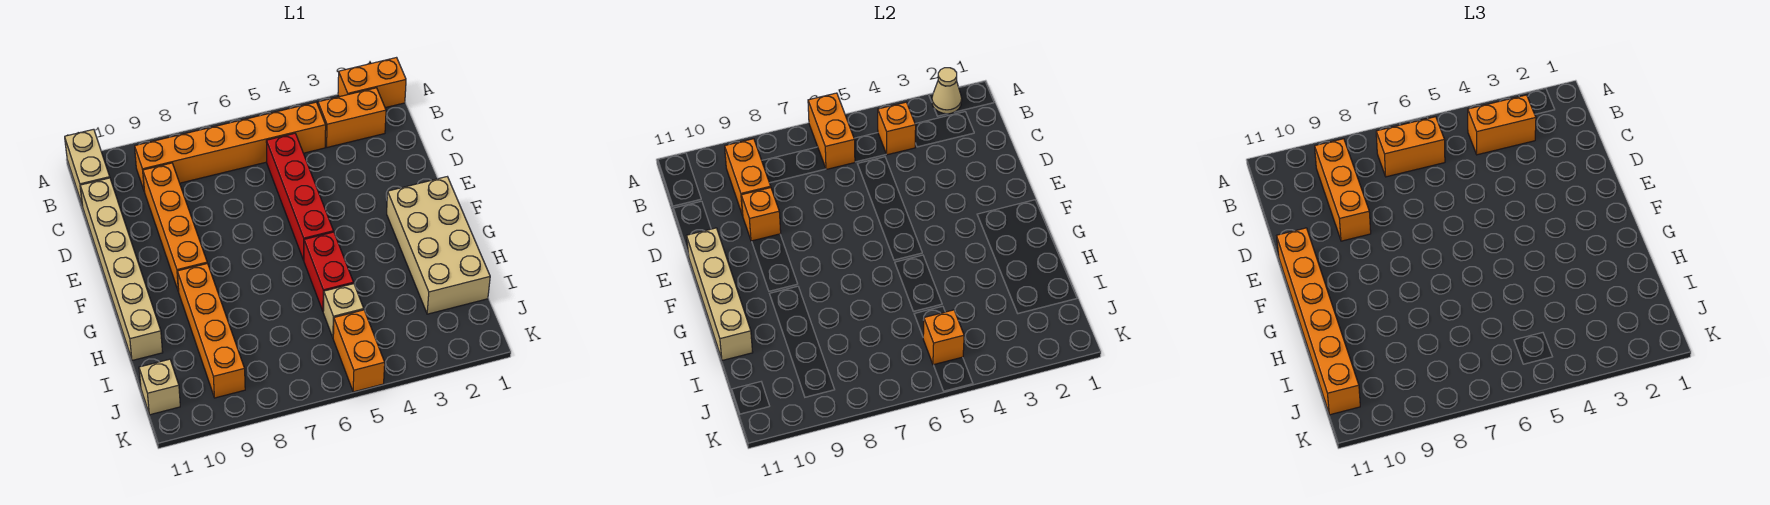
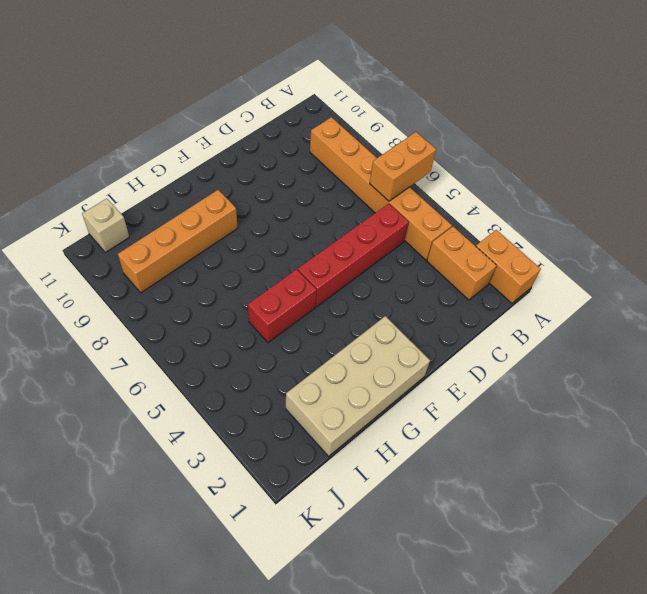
none -> tan brick A11:B11 level 1
none -> orange brick C9:F9 level 1
none -> tan brick C11:H11 level 1

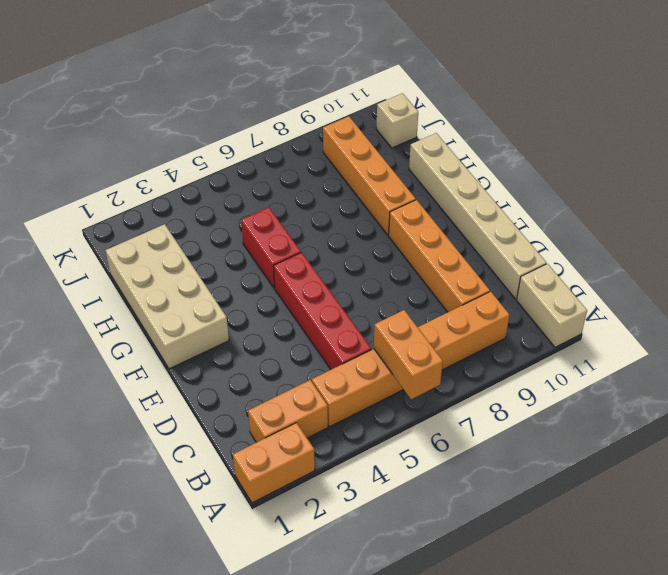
none -> tan brick I5 level 1
none -> orange brick J5:K5 level 1
none -> tan cone A2 level 2

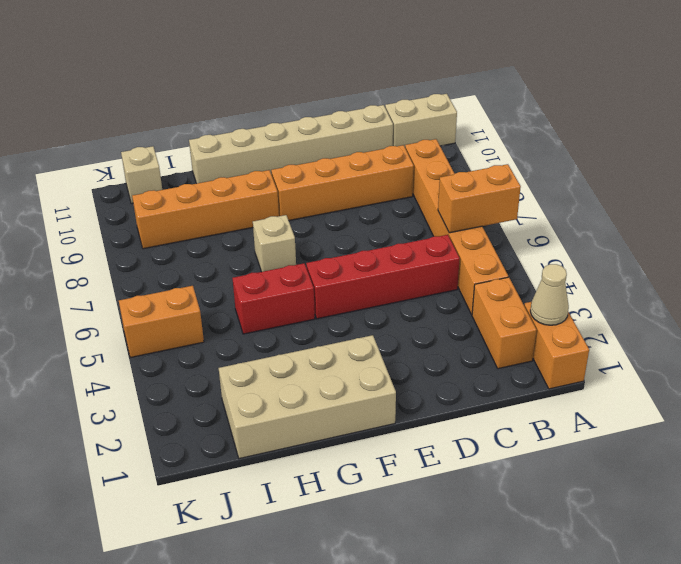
tan brick G7 level 1 -> tan brick I5 level 1
none -> orange brick B4 level 2
none -> orange brick B9:C9 level 2
none -> orange brick D9 level 2

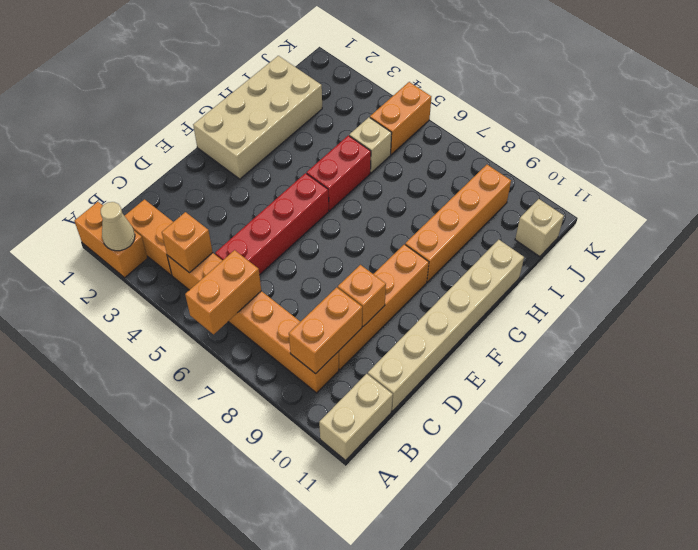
none -> tan brick E11:H11 level 2
none -> orange brick J5 level 2
none -> orange brick B3:B4 level 3

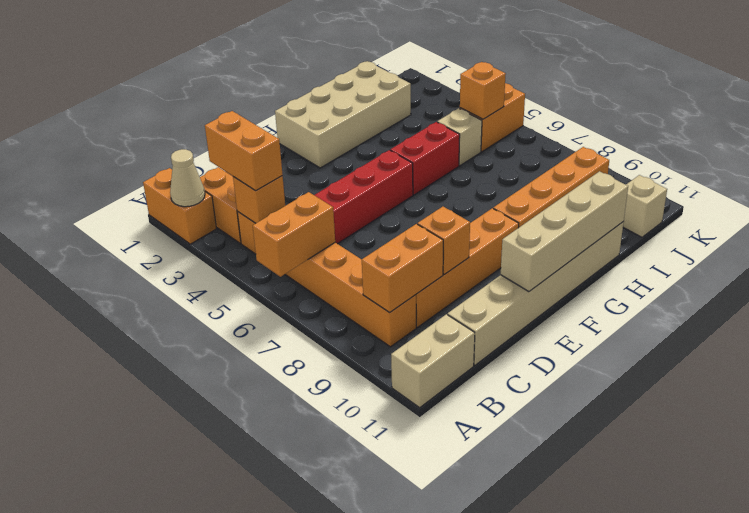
none -> orange brick B6:B7 level 3
none -> orange brick B9:D9 level 3
none -> orange brick E11:J11 level 3

